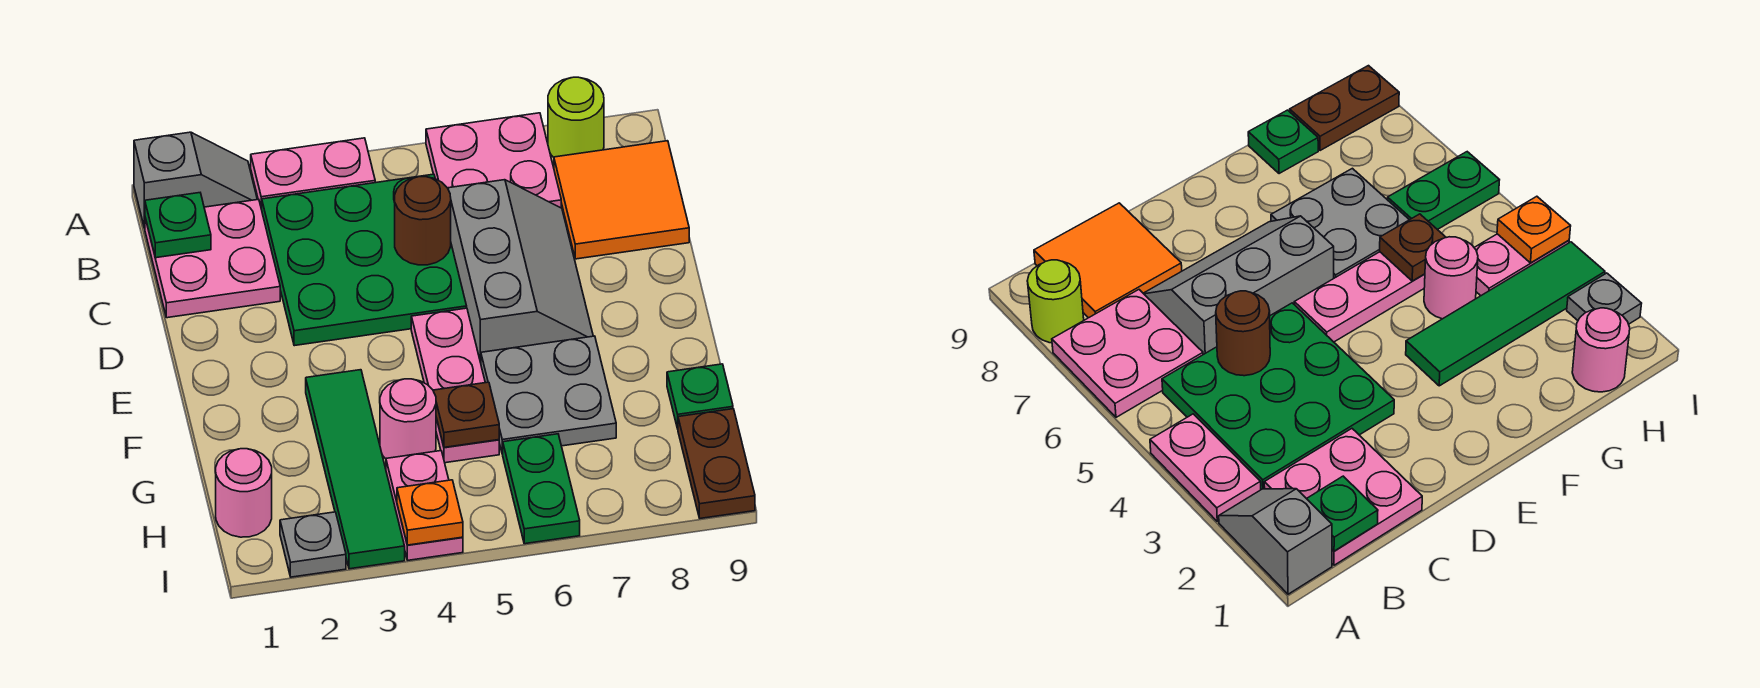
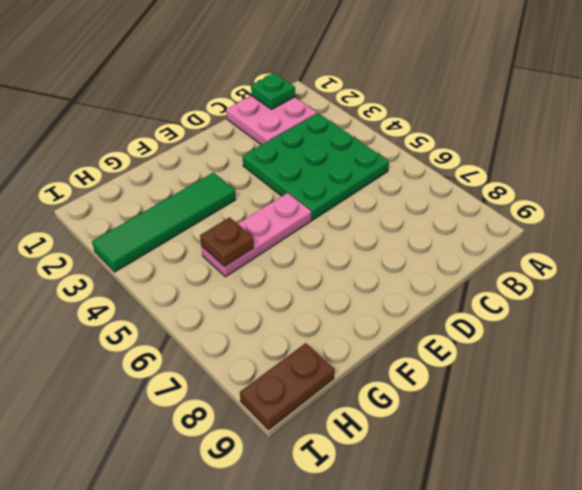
none -> grey slope A1:A2 level 1 top 1
none -> pink plate A3:A4 level 1
none -> pink plate A6:B7 level 1

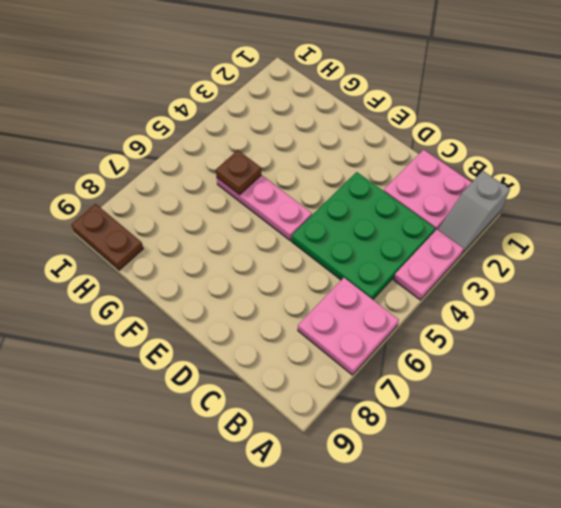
none -> lime round brick A8 level 1
none -> orange tile B8:C9 level 1
none -> grey slope C6:E7 level 1 top 6

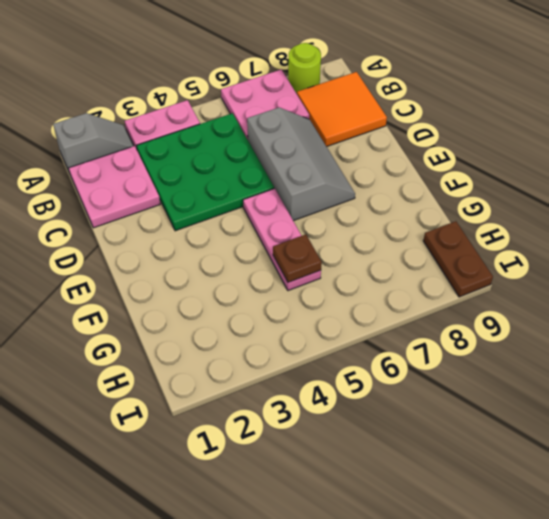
none -> green tile F3:I3 level 1
none -> grey plate F6:G7 level 1
none -> pink round brick G4 level 1

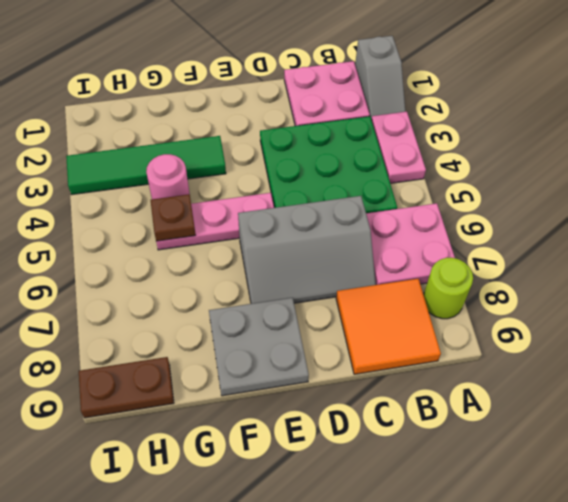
grey plate E8:F9 level 1 -> grey plate F6:G7 level 1
none -> green plate G9 level 1
none -> pink round brick H1 level 1
none -> pink plate H4:I4 level 1

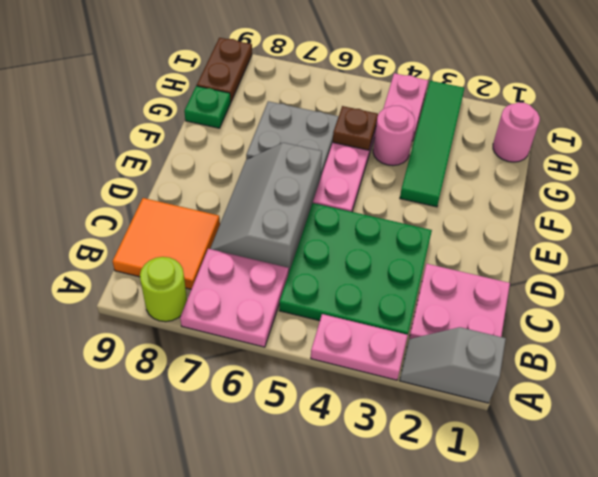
none -> green plate H6:I6 level 1
none -> grey plate I2 level 1
none -> green plate B1 level 2

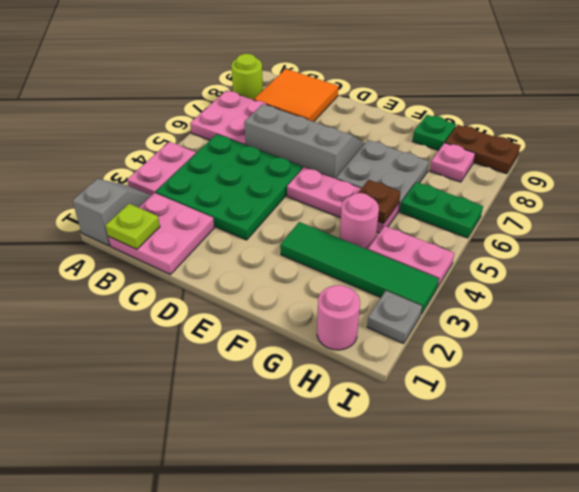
lime plate B1 level 2 -> green plate B1 level 2
pink plate H8 level 1 -> none
none -> brown round brick C5 level 2
none -> orange plate I4 level 2

